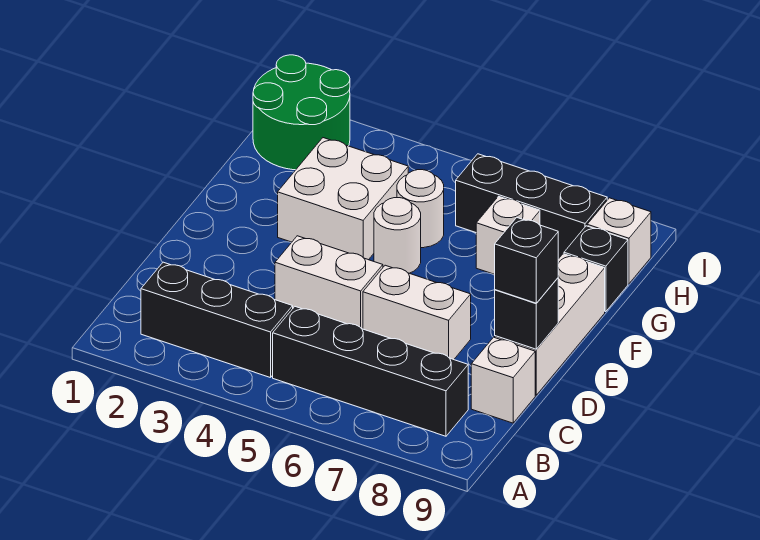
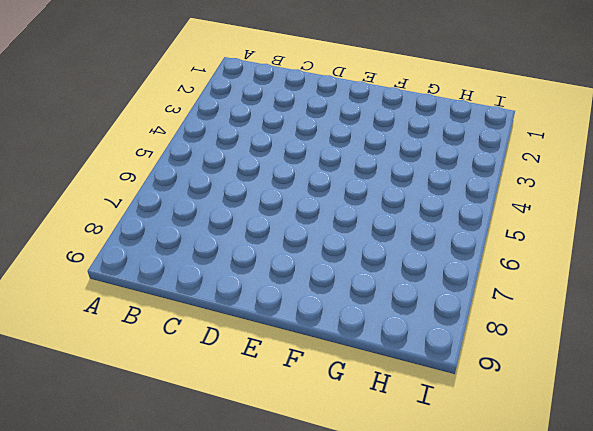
none -> black brick B2:B4 level 1
none -> black brick B5:B8 level 1
none -> white brick C9 level 1

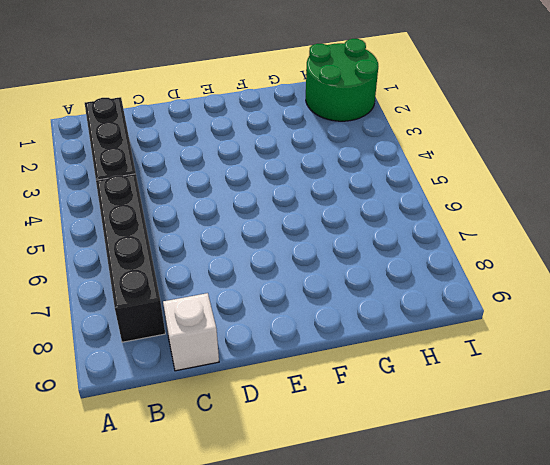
none -> white brick D4:D5 level 1
none -> white brick D6:D7 level 1
none -> white brick D9:F9 level 1

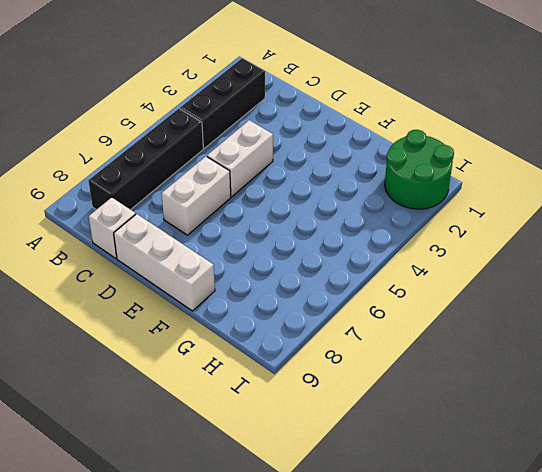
none -> white brick F3:G4 level 1
none -> white round brick F5 level 1
none -> white round brick G5 level 1

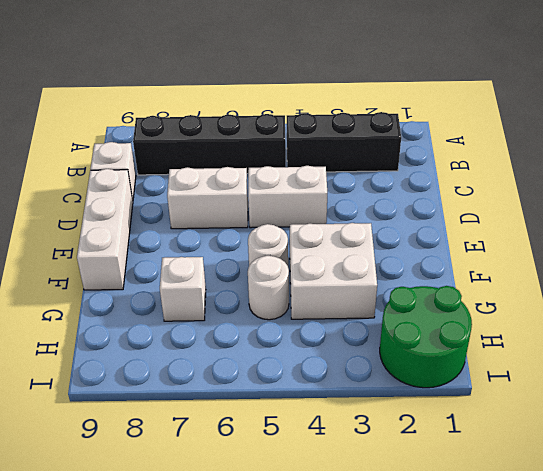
none -> black brick G9 level 1
none -> black brick H6:H8 level 1
none -> white brick H9 level 1

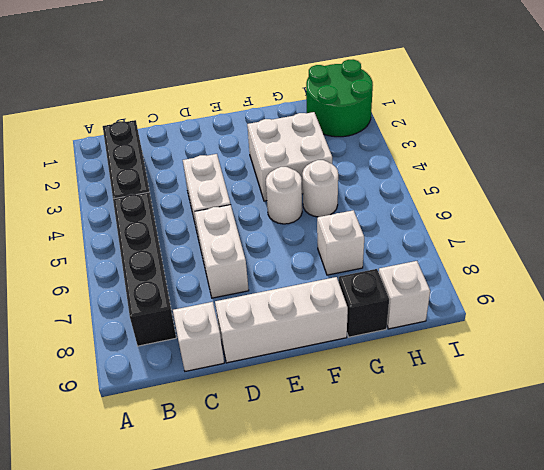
none -> black brick H6:H8 level 1
none -> black brick D9 level 2
none -> black brick D9 level 3

